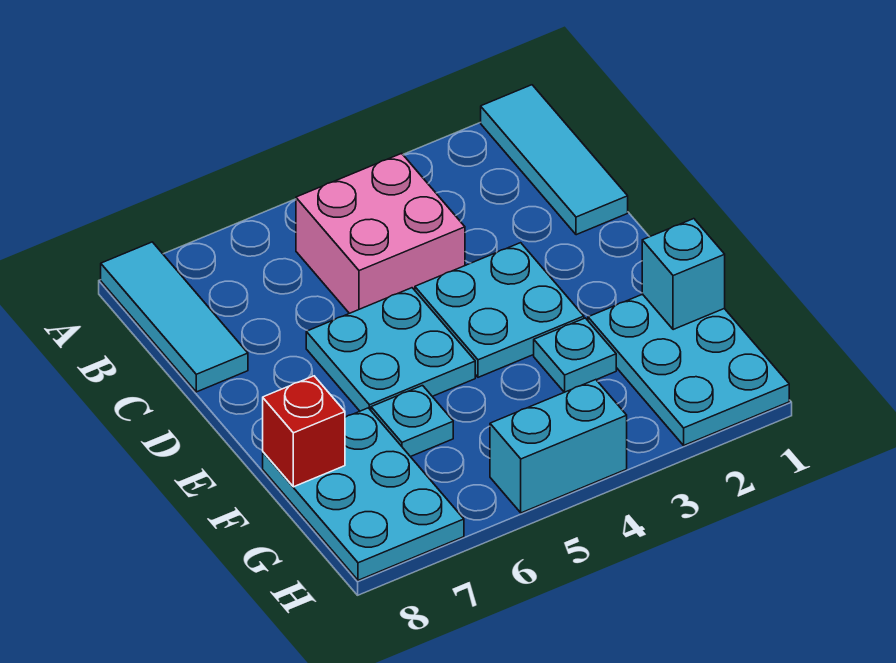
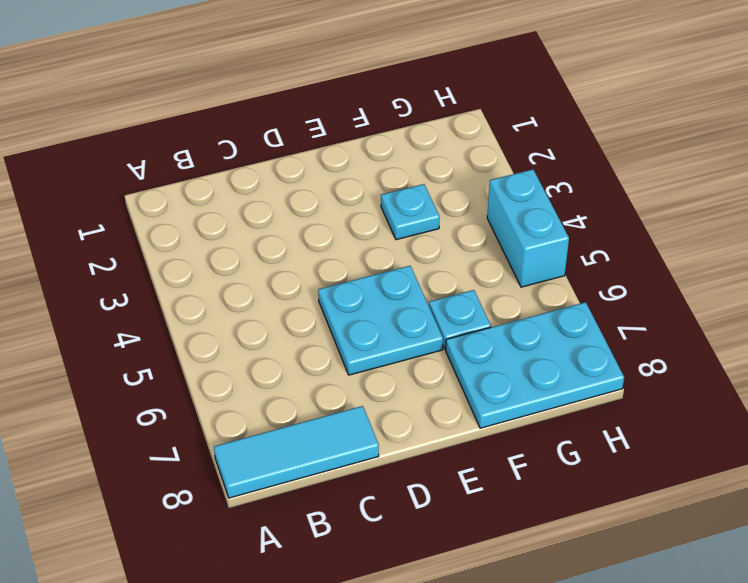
none -> cyan tile A1:C1 level 1
none -> pink brick B4:C5 level 1
none -> cyan plate D3:E4 level 1

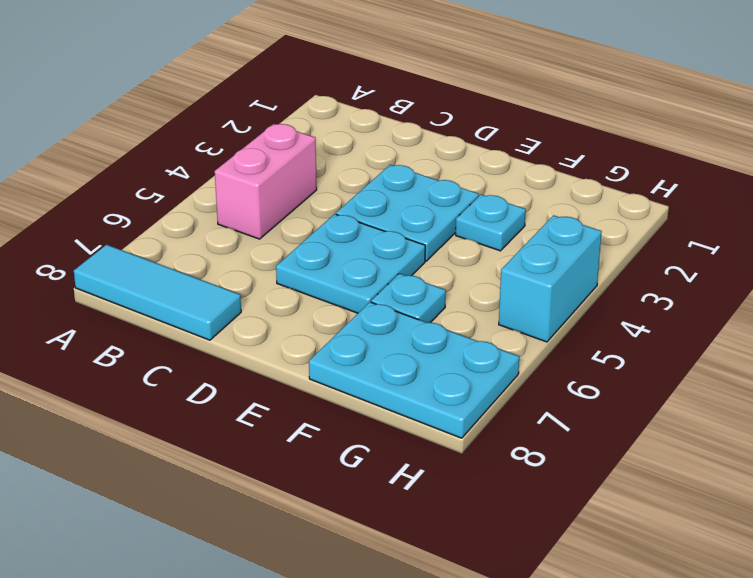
pink brick B4:B5 level 1 -> pink brick B4:C5 level 1
none -> cyan tile A1:C1 level 1
none -> cyan plate F1:H2 level 1
none -> cyan brick F1 level 2

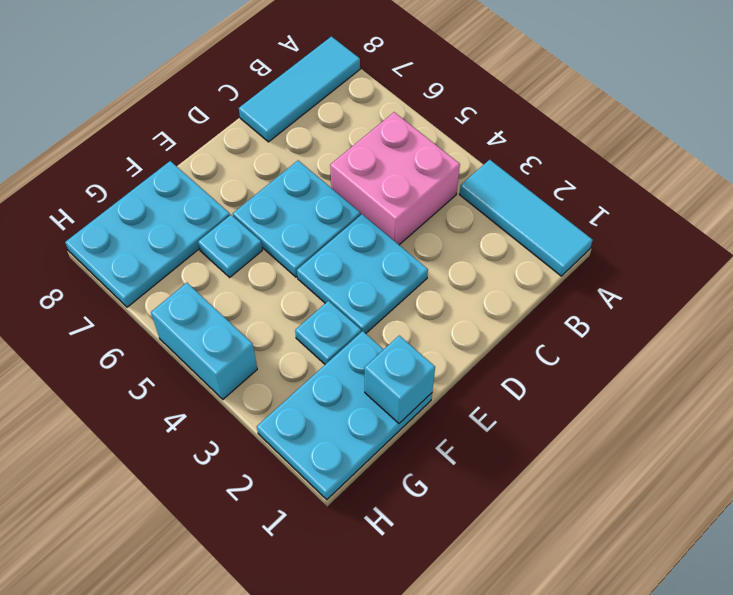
cyan tile A1:A3 level 1 -> cyan tile A1:C1 level 1
none -> red brick F8 level 2

